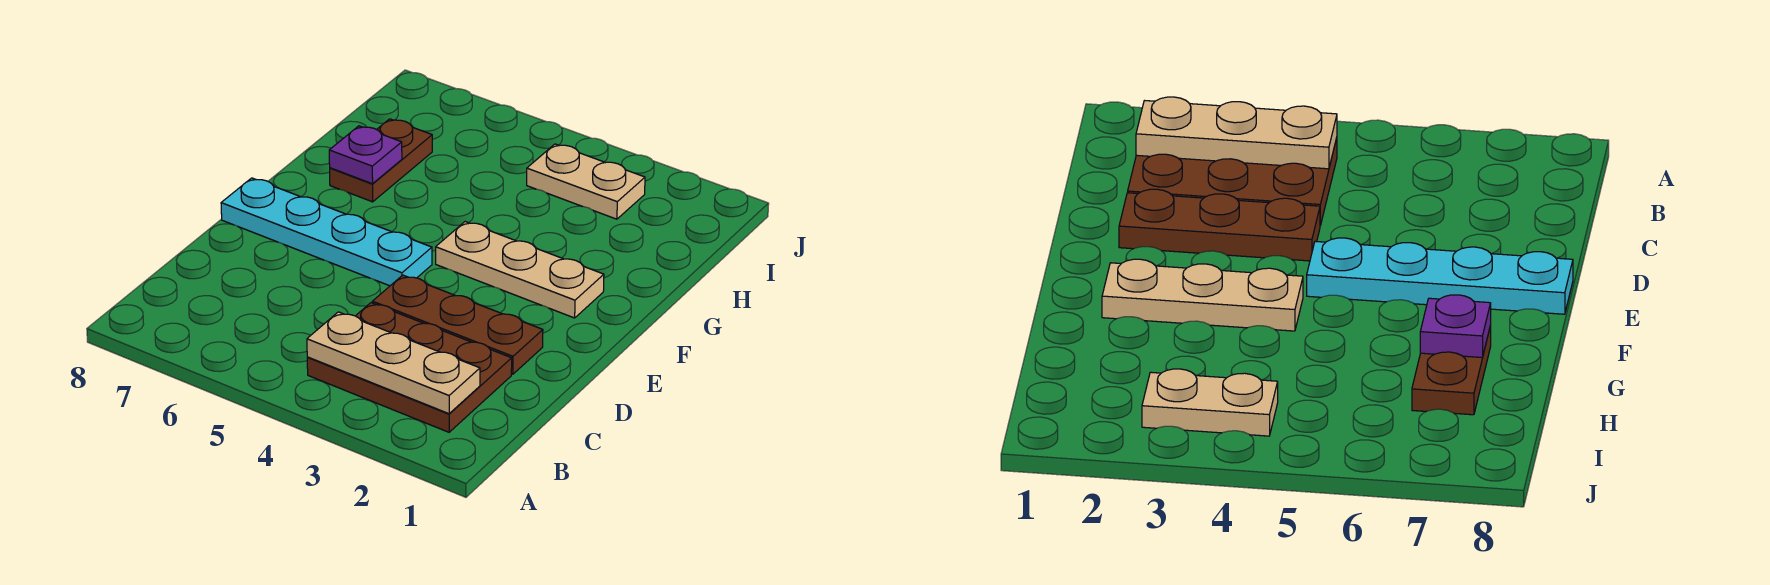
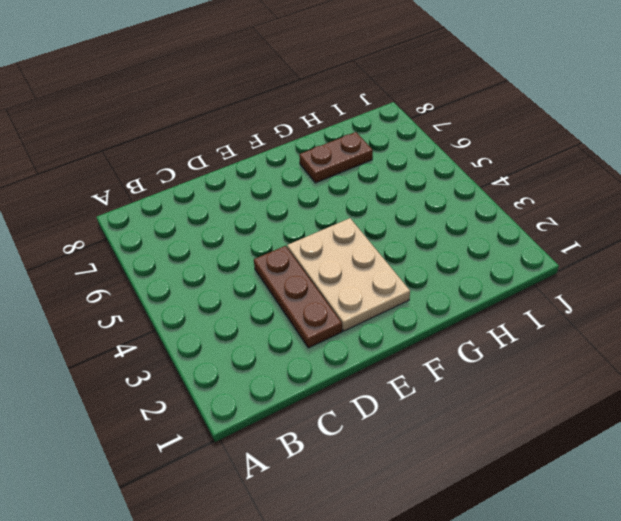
tan plate E2:F4 level 1 -> tan plate F2:F4 level 1
none -> brown plate B2:C4 level 1
none -> cyan plate E5:E8 level 1

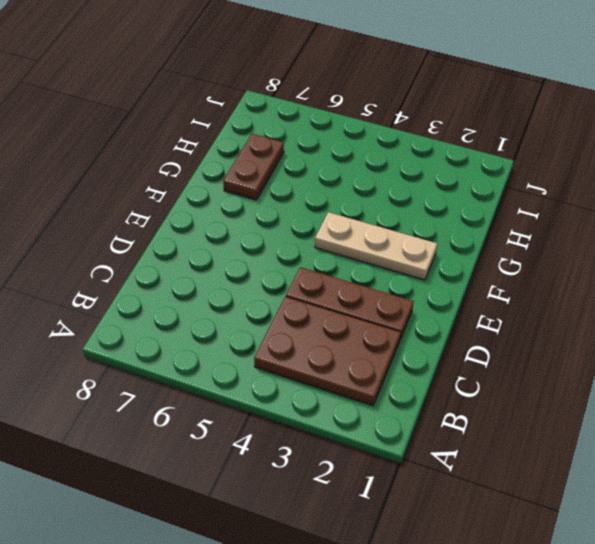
none -> cyan plate E5:E8 level 1
none -> tan plate I3:I4 level 1

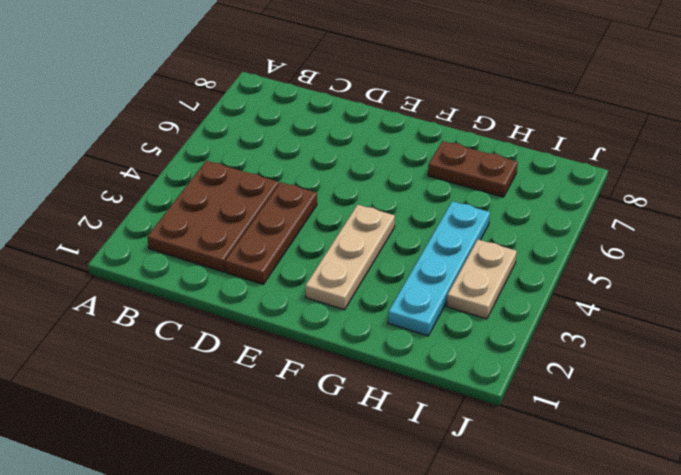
cyan plate H2:H5 level 1 -> cyan plate E5:E8 level 1
none -> tan plate B2:B4 level 2
none -> purple plate G7 level 2

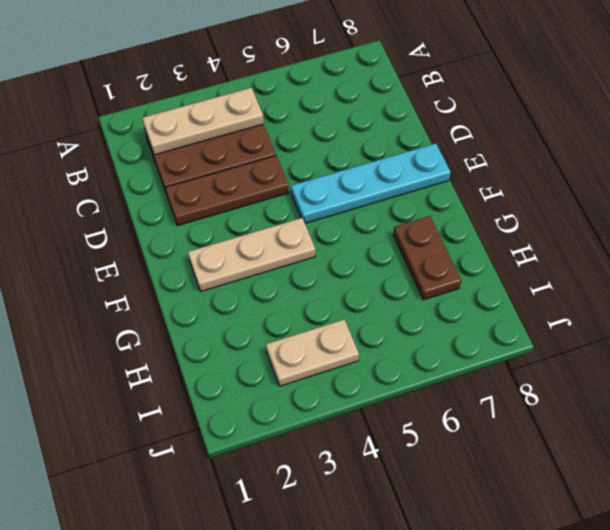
none -> purple plate G7 level 2

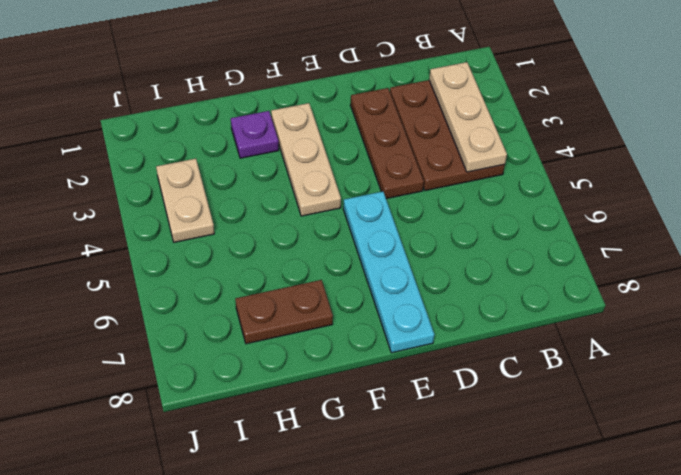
purple plate G2 level 1 -> purple plate G7 level 2

